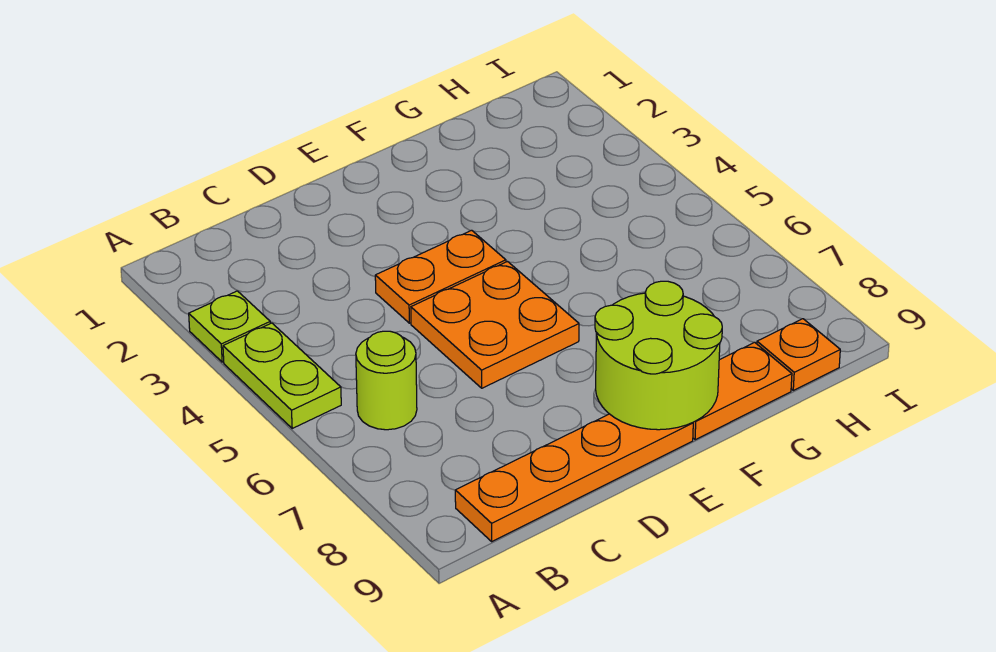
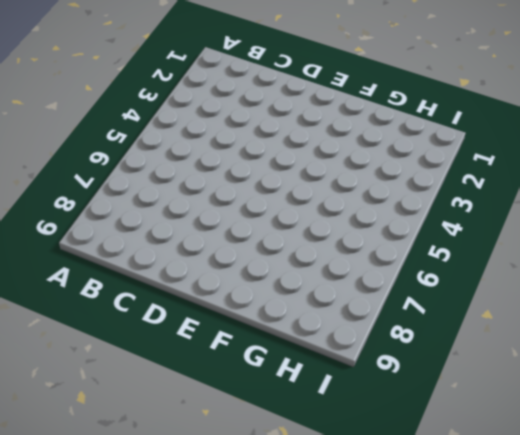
none -> lime plate A3 level 1
none -> lime plate A4:A5 level 1

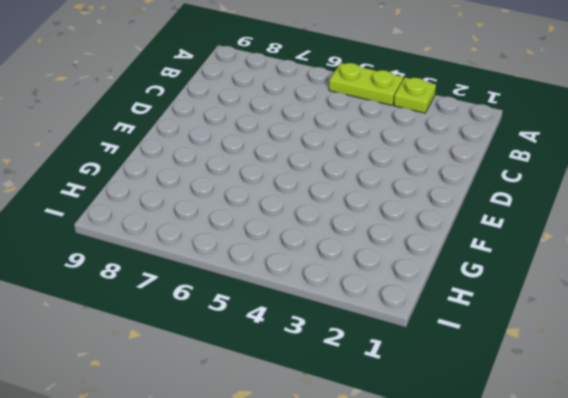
none -> lime round brick B6 level 1
none -> orange plate B9:E9 level 1

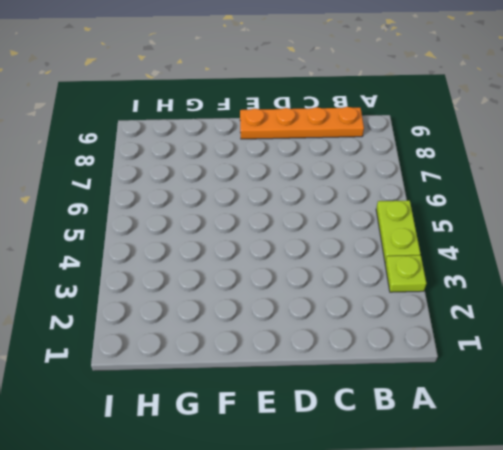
none -> lime round brick B6 level 1
none -> orange plate D4:E4 level 1

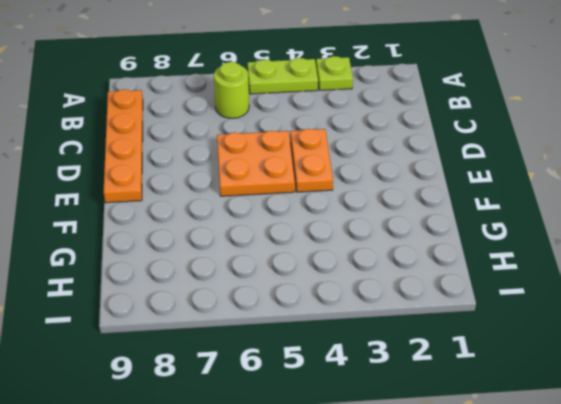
none -> orange plate F9:G9 level 1
none -> orange plate H9 level 1

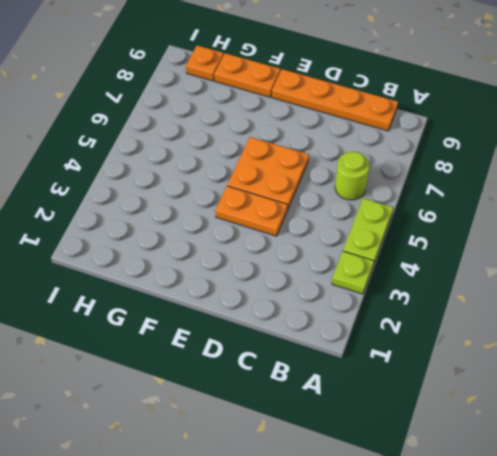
none -> lime round brick E8:F9 level 2

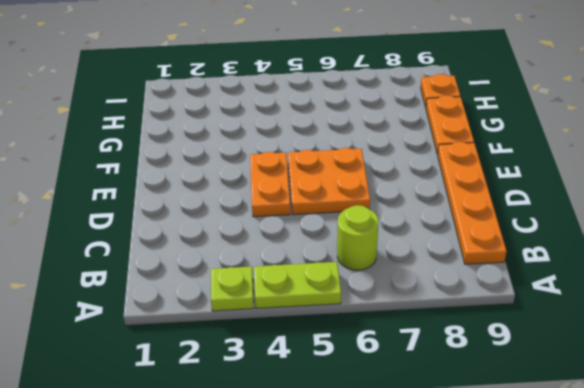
none -> lime round brick E8:F9 level 2

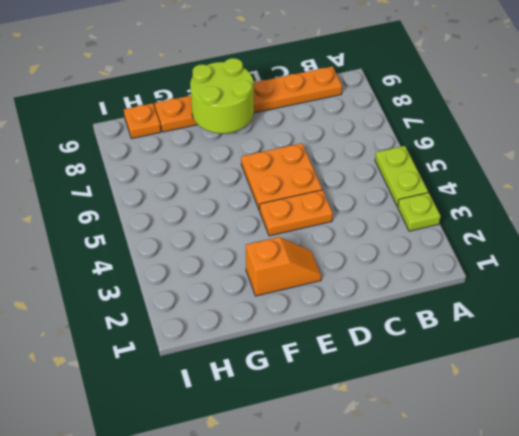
orange slope E2:F2 level 1 top F -> none
none -> lime round brick B6 level 1

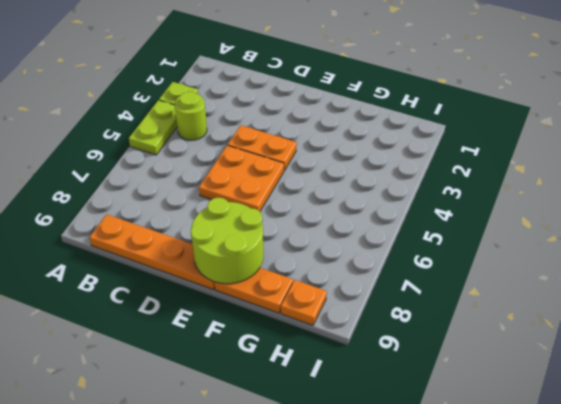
lime round brick B4 level 1 -> lime round brick B6 level 1

